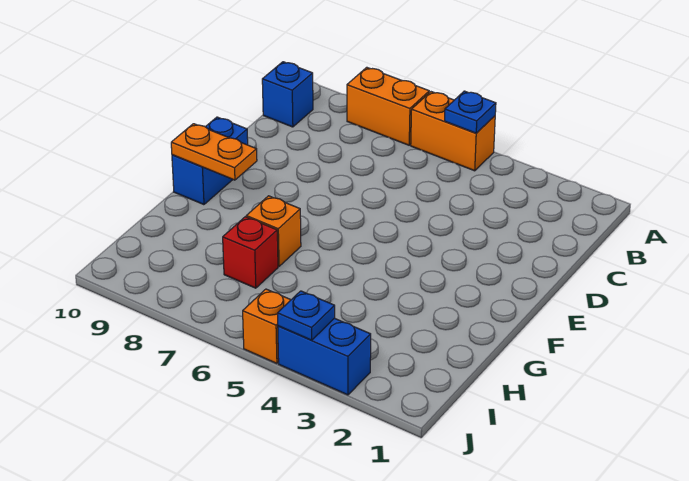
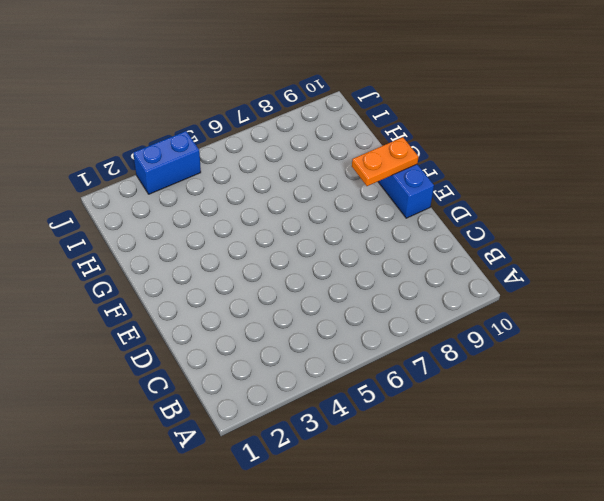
none -> orange brick A5:A6 level 1
none -> orange brick A7:A8 level 1

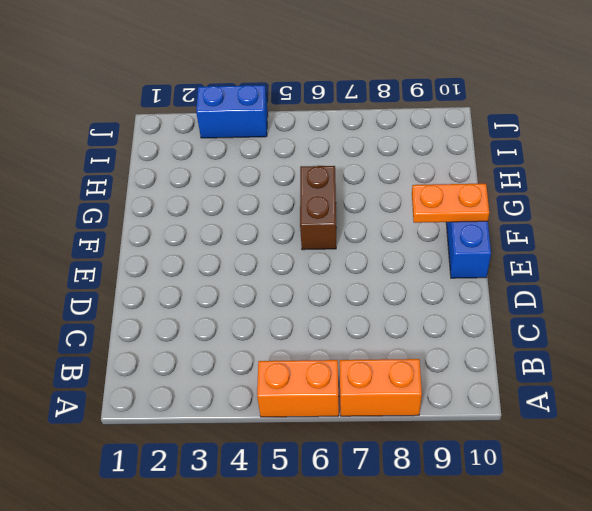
brown brick F6:G6 level 1 -> none
none -> blue brick B10 level 1
none -> orange brick G7 level 1

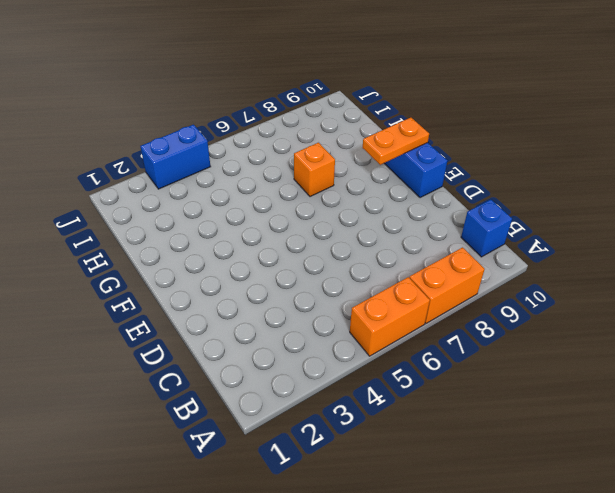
none -> red brick H7 level 1
none -> orange brick J5 level 1

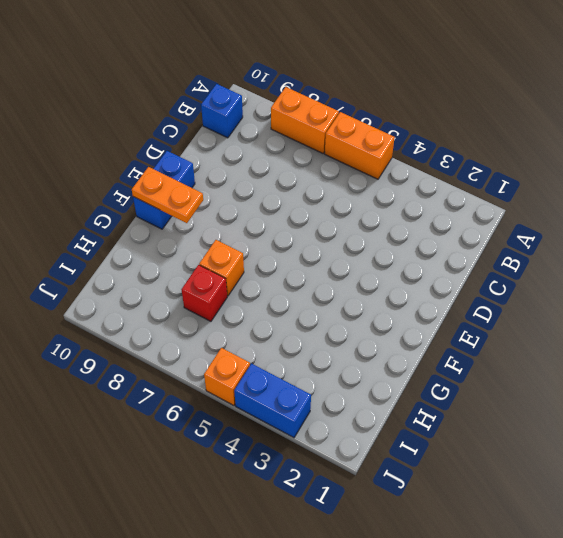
none -> blue plate A5 level 2
none -> blue plate J4 level 2

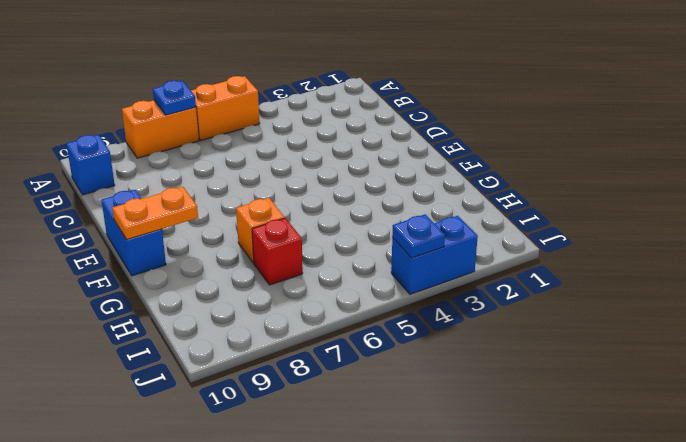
blue plate A7 level 2 -> blue plate A5 level 2
none -> orange brick J5 level 1

